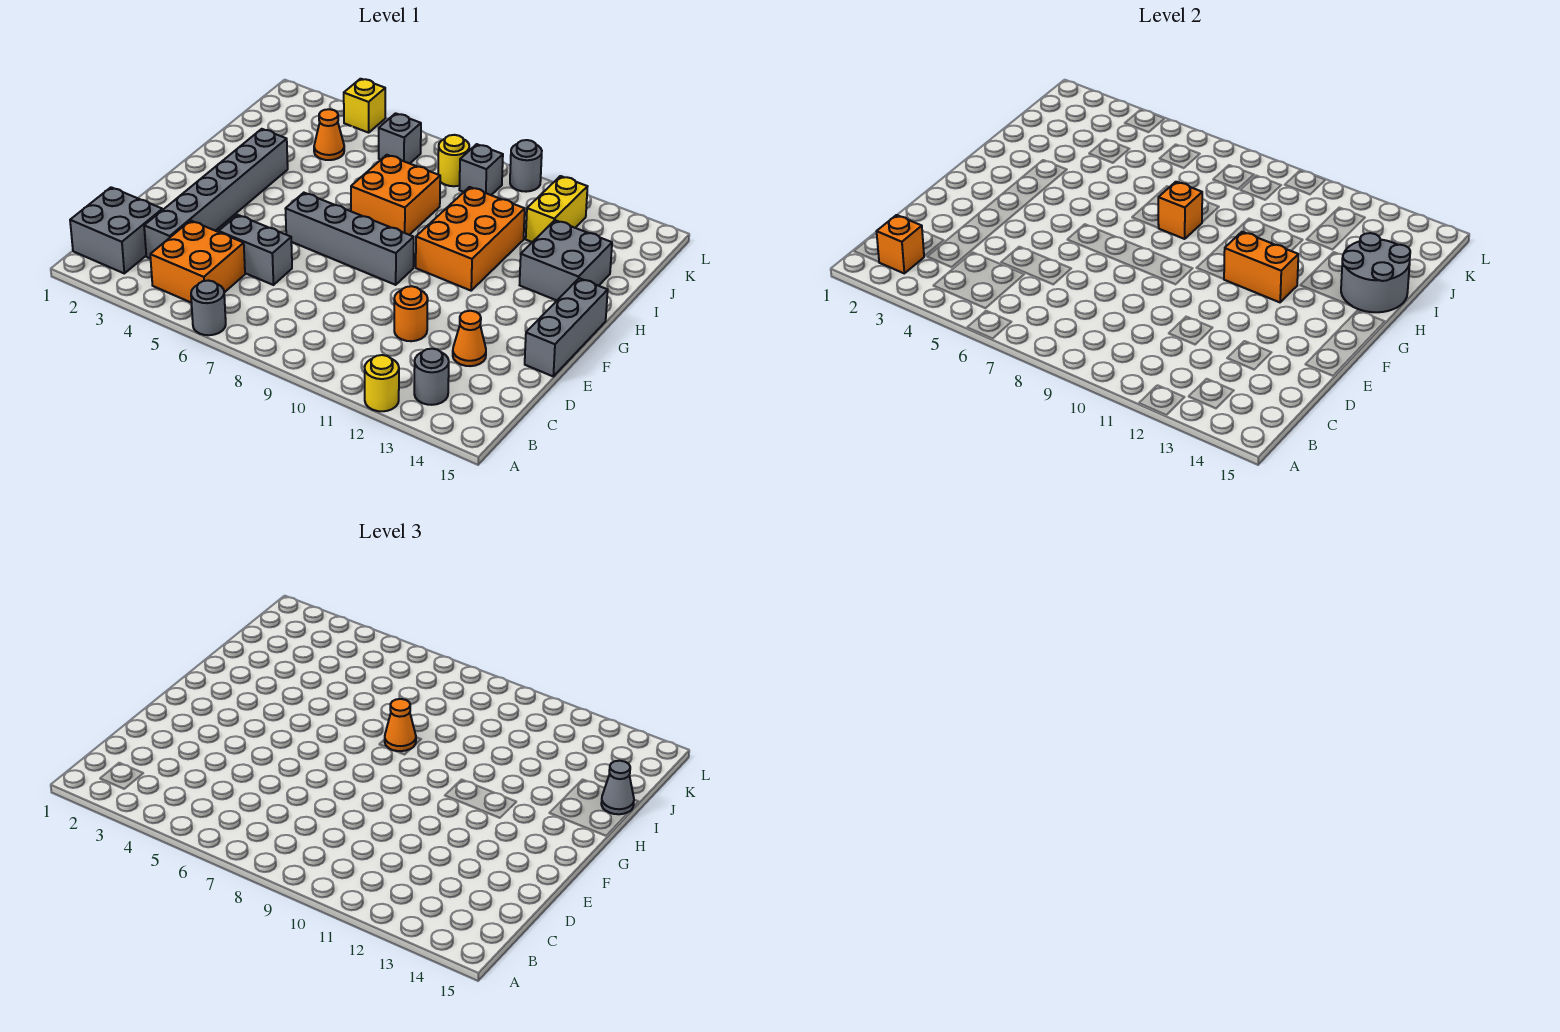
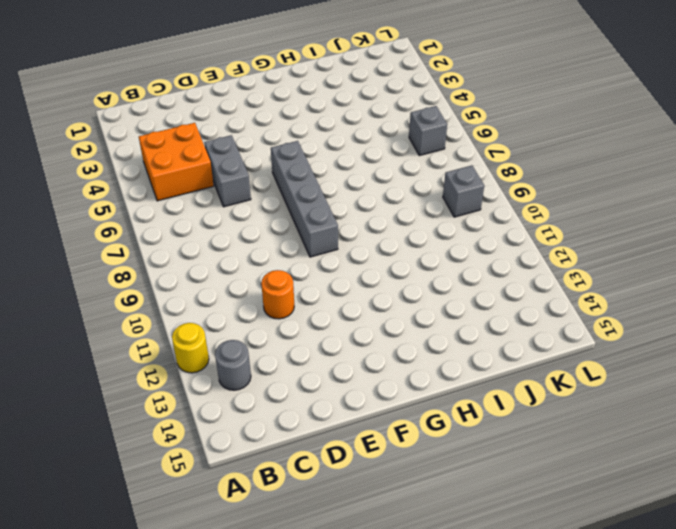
none -> grey round brick A6 level 1
none -> grey brick B1:C2 level 1
none -> grey brick C3:H3 level 1

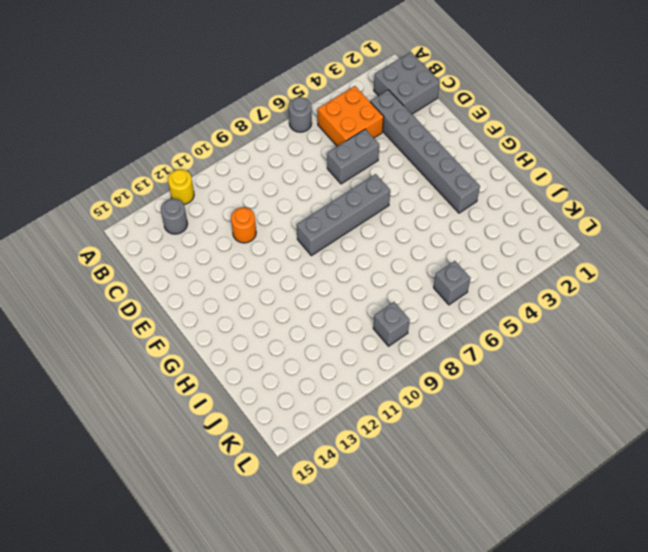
none -> orange cone D13 level 1
none -> grey brick E15:G15 level 1
none -> orange brick G10:I11 level 1

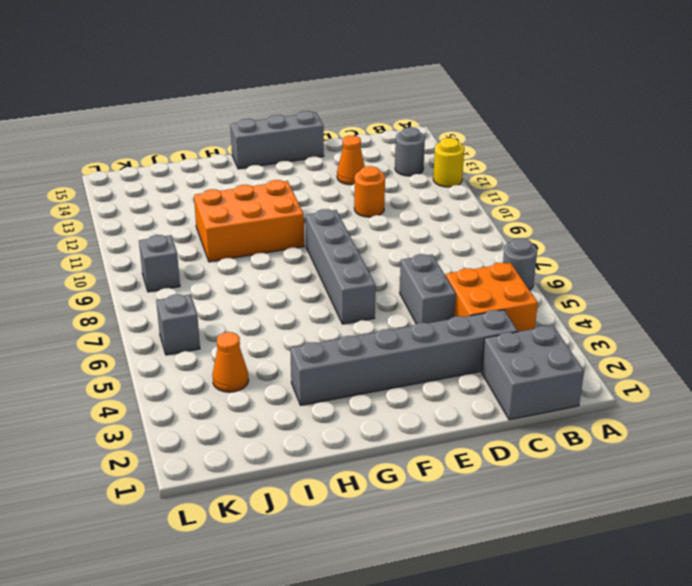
none -> orange brick H7:I8 level 1
none -> grey brick H13:I14 level 1
none -> yellow brick J12:K12 level 1

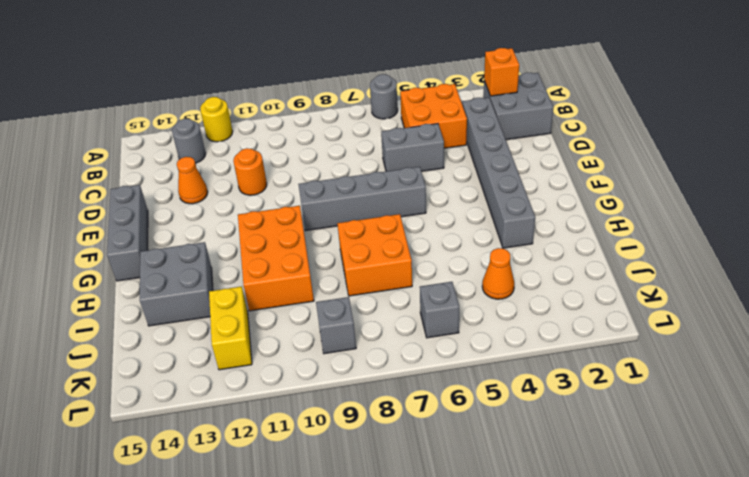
none -> yellow round brick K8 level 1
none -> yellow brick L4 level 1
none -> grey round brick L10 level 1

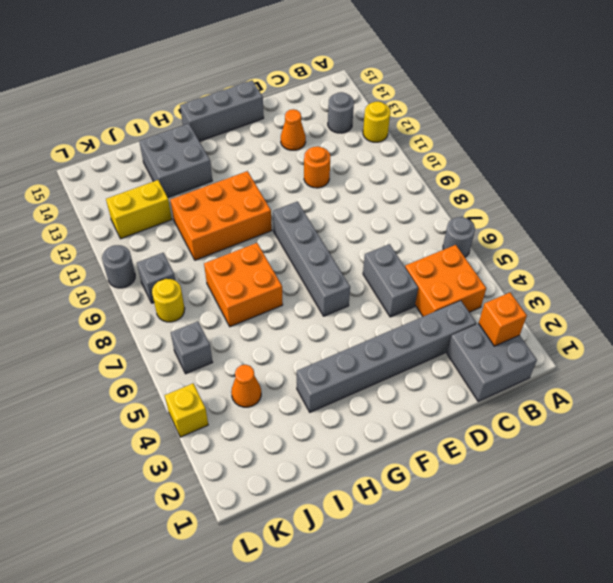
none -> orange brick G11:G12 level 2
none -> orange brick H8 level 2
none -> grey round brick H14:I15 level 2

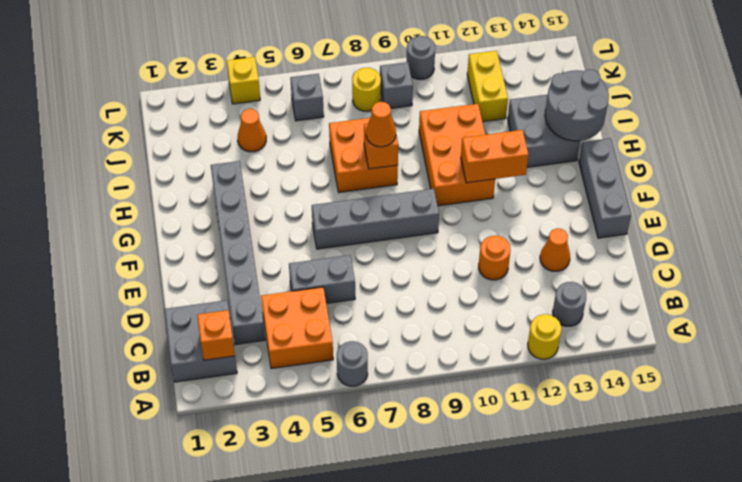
none -> grey cone I15 level 3

